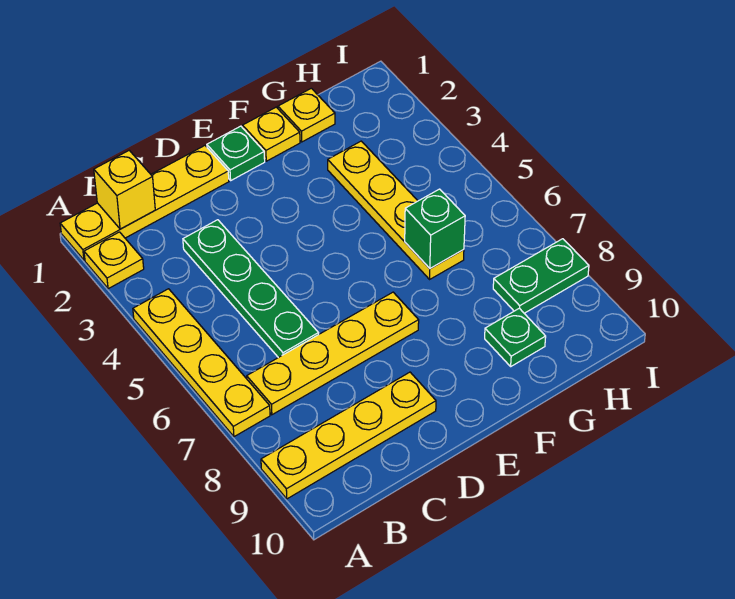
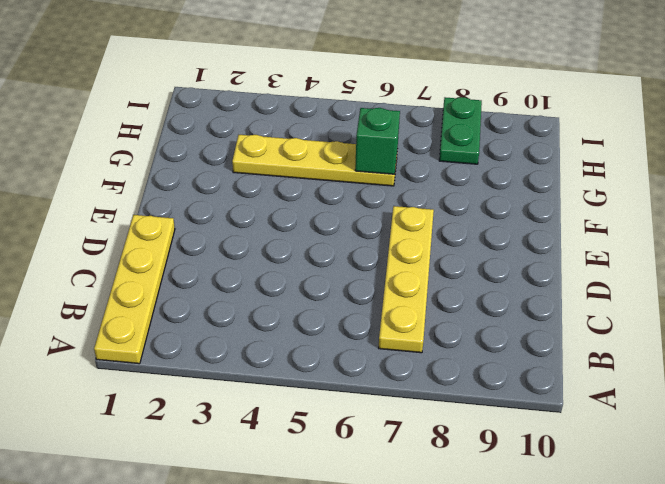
none -> yellow plate A2 level 1
none -> yellow plate A4:A7 level 1
none -> yellow plate A9:D9 level 1

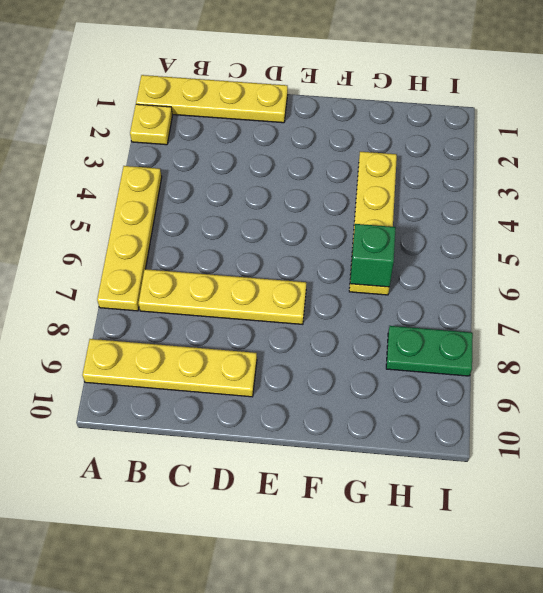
none -> green plate C3:C6 level 1
none -> green plate E1 level 1
none -> yellow plate F1 level 1

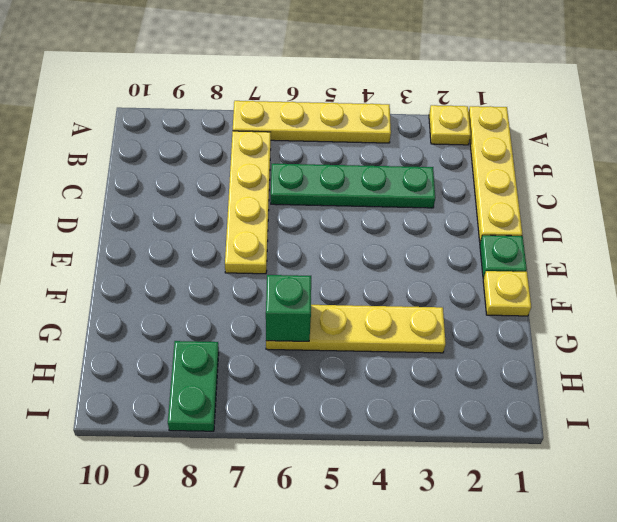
none -> yellow plate A9:D9 level 1
none -> yellow plate G1 level 1
none -> green plate G9 level 1

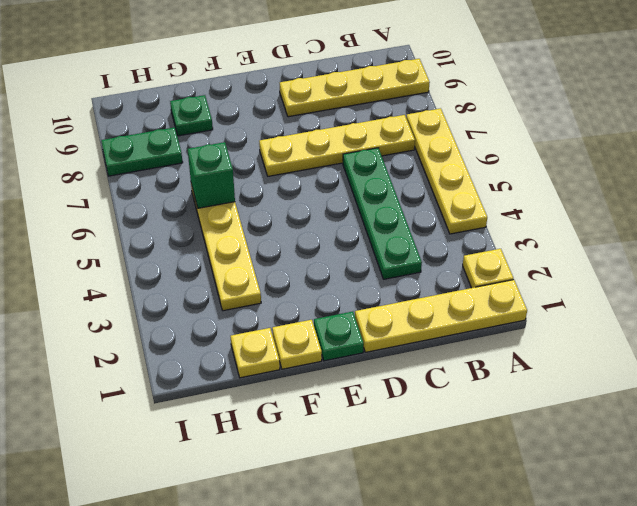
none -> yellow brick B1 level 2

